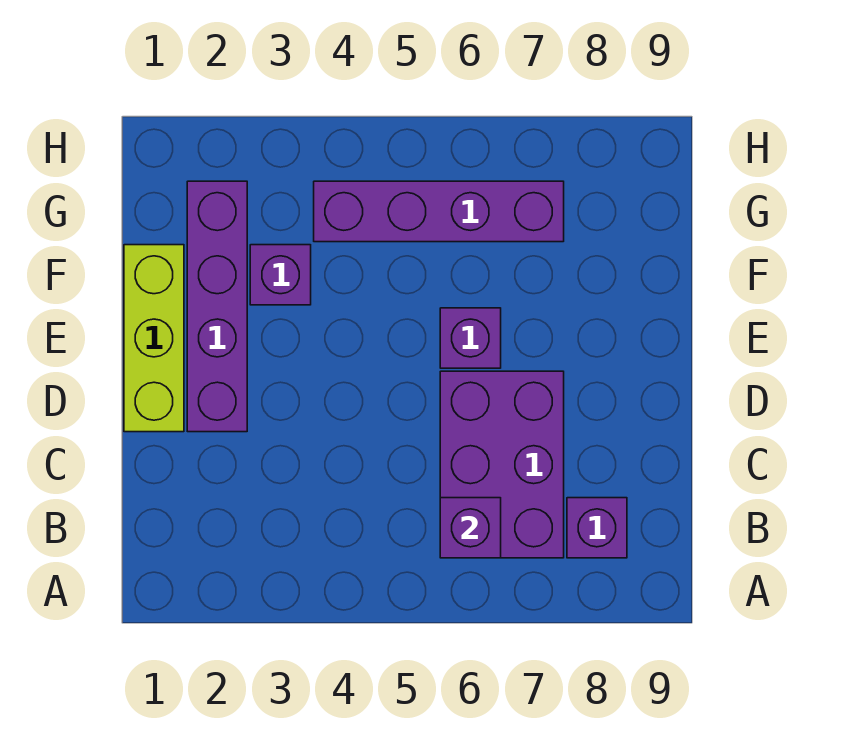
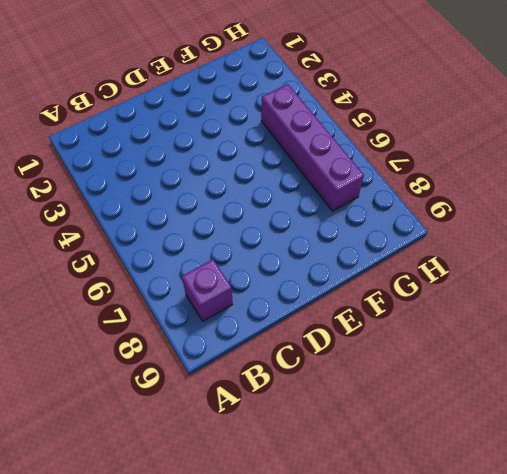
none -> purple brick B6:D7 level 1
none -> lime brick D1:F1 level 1

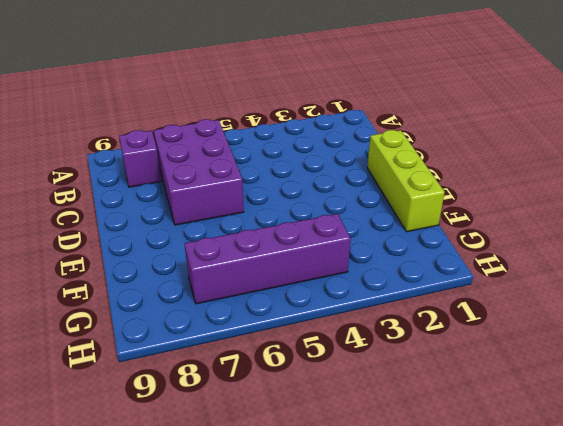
none -> purple brick D2:G2 level 1
none -> purple brick E6 level 1

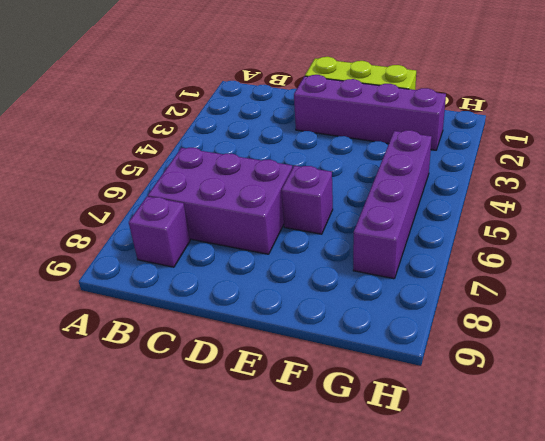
none -> purple brick F3 level 1
none -> purple brick B6 level 2

